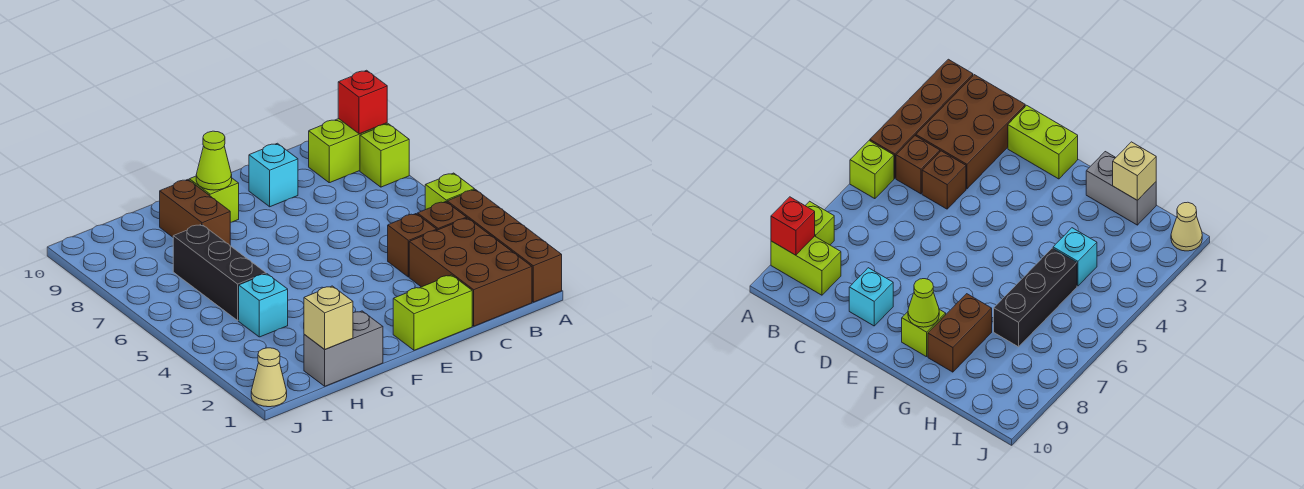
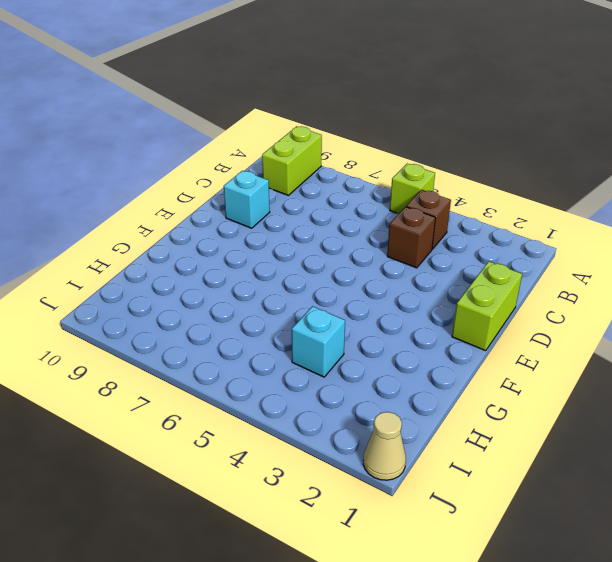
none -> brown brick A1:A4 level 1
none -> lime brick A8 level 1
none -> brown brick B1:C3 level 1

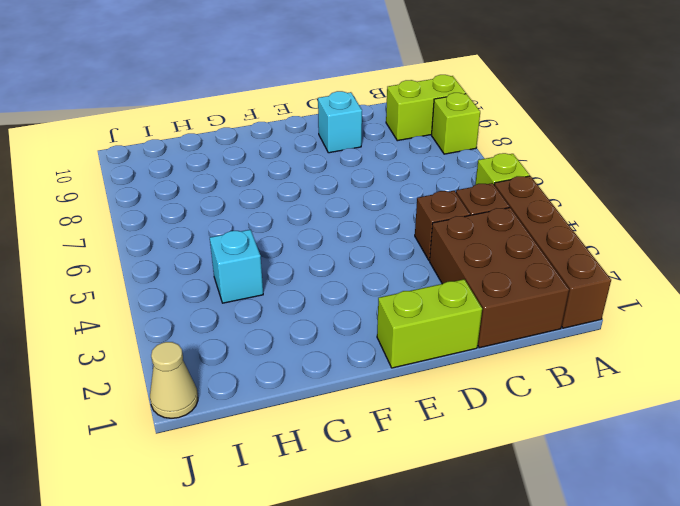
none -> lime brick F9 level 1
none -> grey brick G1:H1 level 1
none -> brown brick G8:G9 level 1

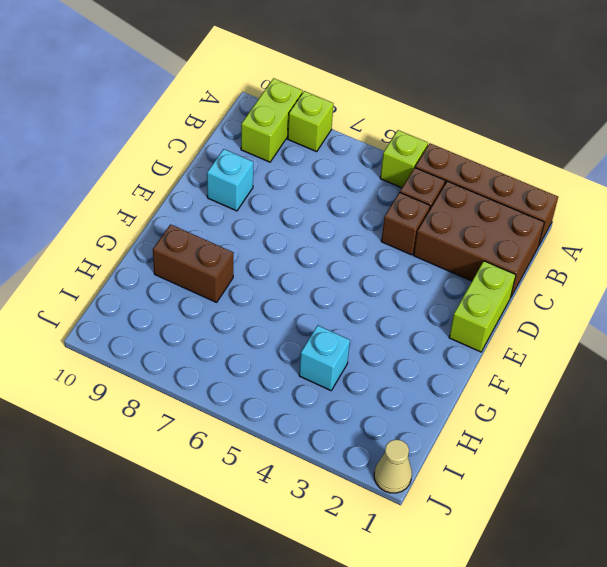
none -> lime brick F9 level 1
none -> grey brick G1:H1 level 1
none -> black brick H5:H7 level 1

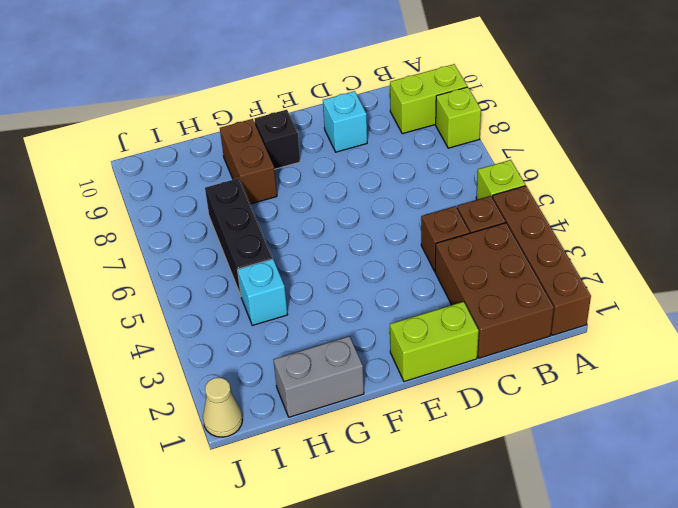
black brick F9 level 1 -> lime brick F9 level 1
none -> red brick A9 level 2
none -> lime cone F9 level 2
none -> tan brick H1 level 2

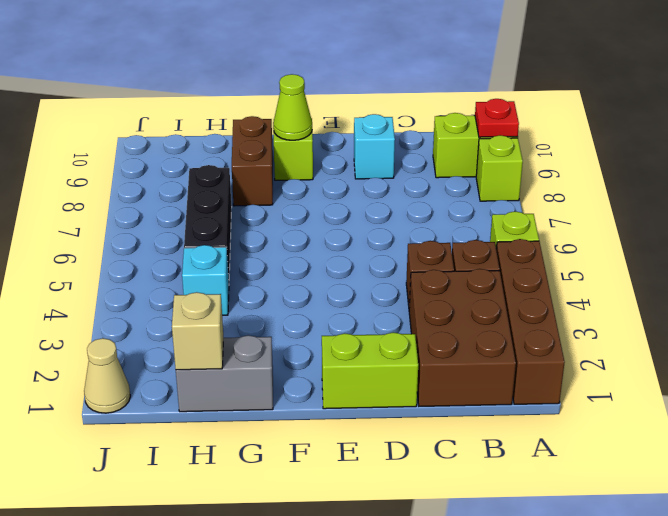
red plate A9 level 2 -> red brick A9 level 2

